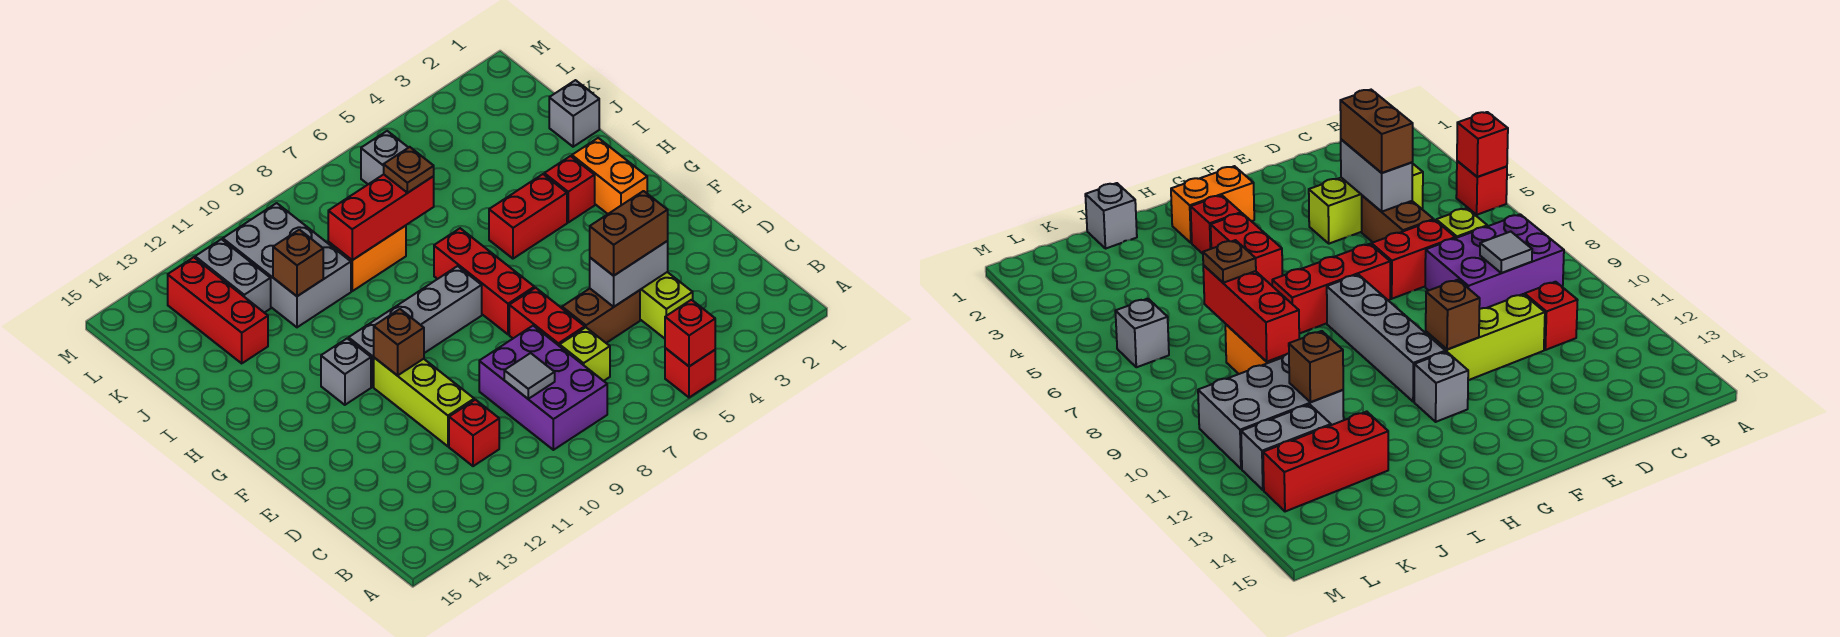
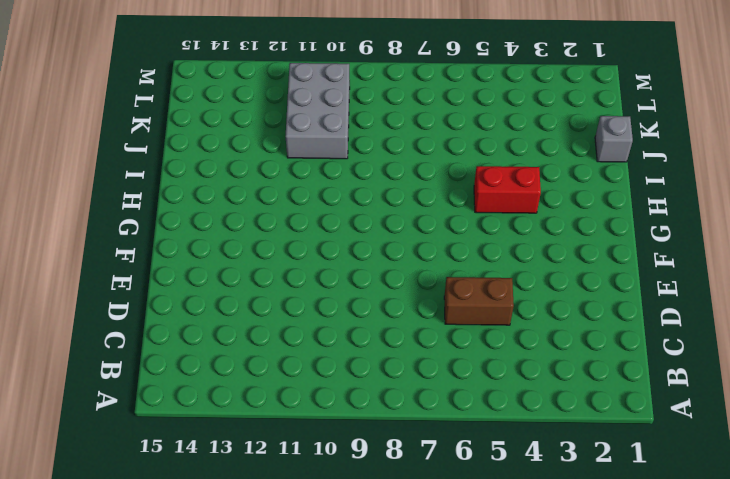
none -> red brick A5 level 1
none -> purple brick B8:D9 level 1
none -> lime brick C4:E4 level 1

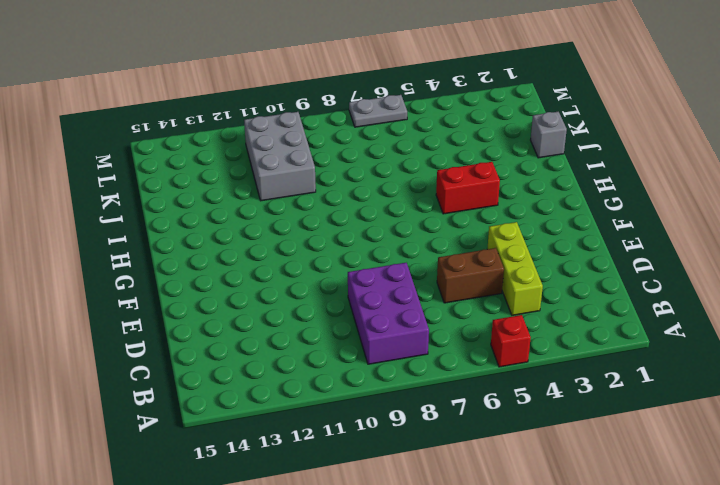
grey plate M6:M7 level 1 -> none
none -> lime brick C7 level 1
none -> red brick C11 level 1
none -> red brick D7:E7 level 1

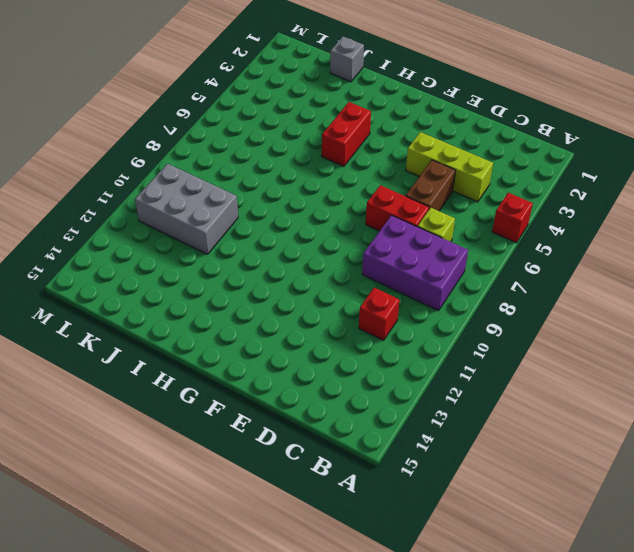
none -> lime brick D11:F11 level 1
none -> red brick F7:H7 level 1
none -> orange brick G2:H2 level 1

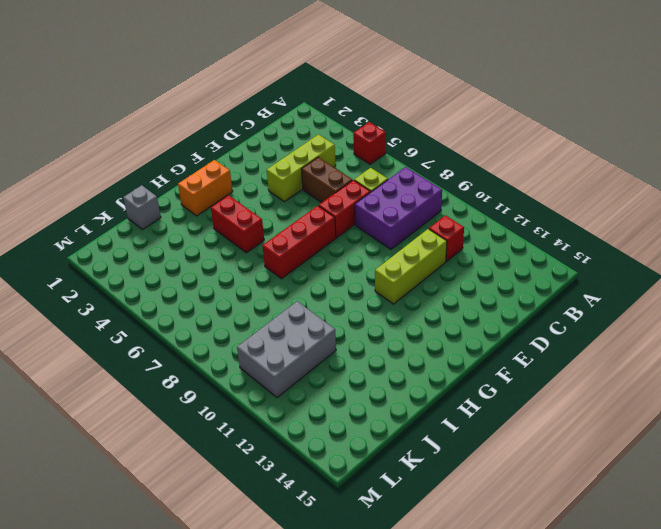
none -> grey brick G8:G11 level 1
none -> grey brick G12 level 1
none -> red brick H3 level 1

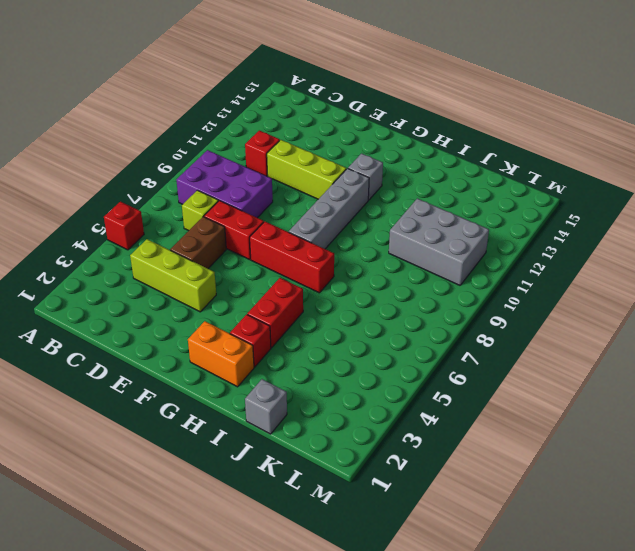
none -> orange brick J8:J9 level 1
none -> red brick J13:L13 level 1
none -> grey brick K12:L12 level 1

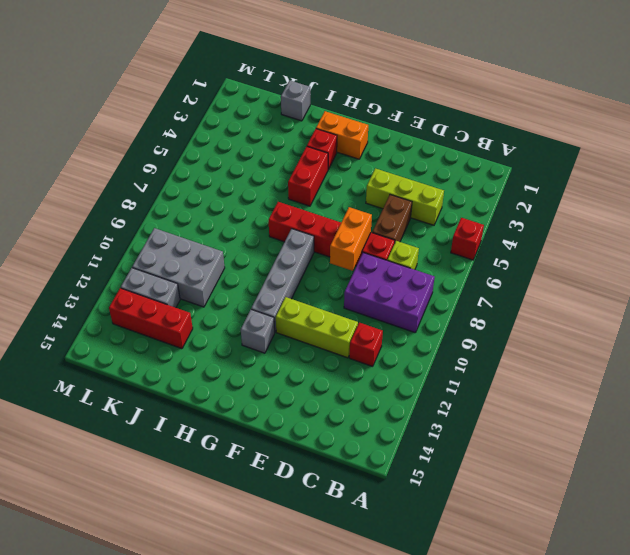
orange brick E7:E8 level 2 -> orange brick J8:J9 level 1
none -> grey brick L6 level 1
none -> red brick A5 level 2
none -> grey tile C9 level 2

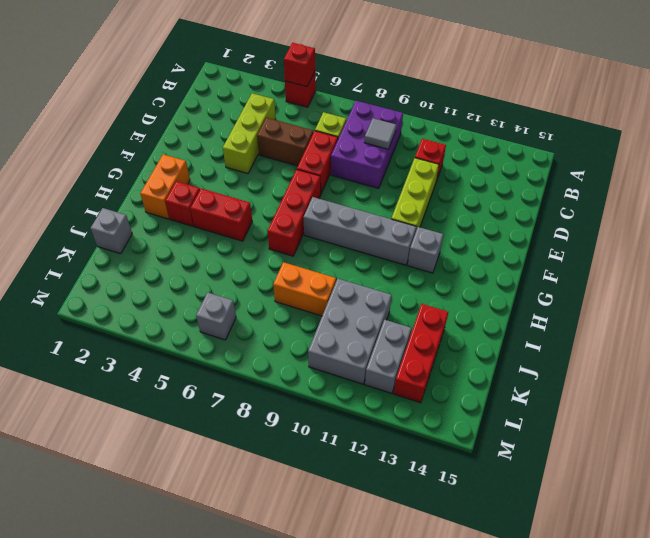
none -> grey brick D4:D5 level 2
none -> brown brick F11 level 2
none -> red brick J7:J9 level 2

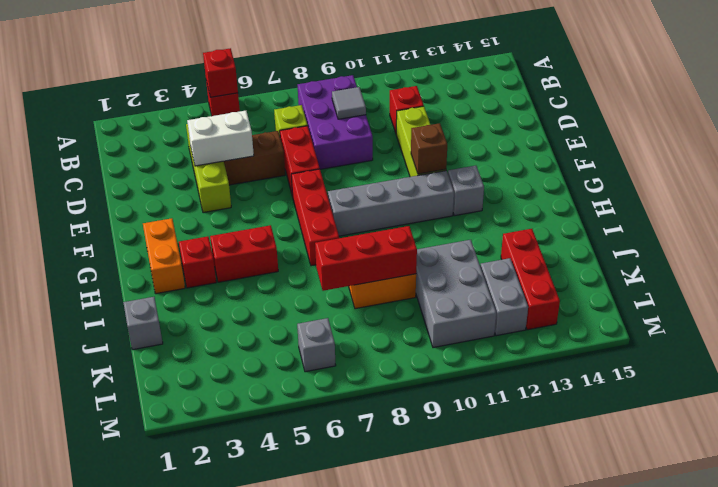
white brick D4:D5 level 2 -> grey brick D4:D5 level 2
none -> brown brick J11 level 2
none -> brown brick D4:D5 level 3
none -> brown plate J7 level 3

